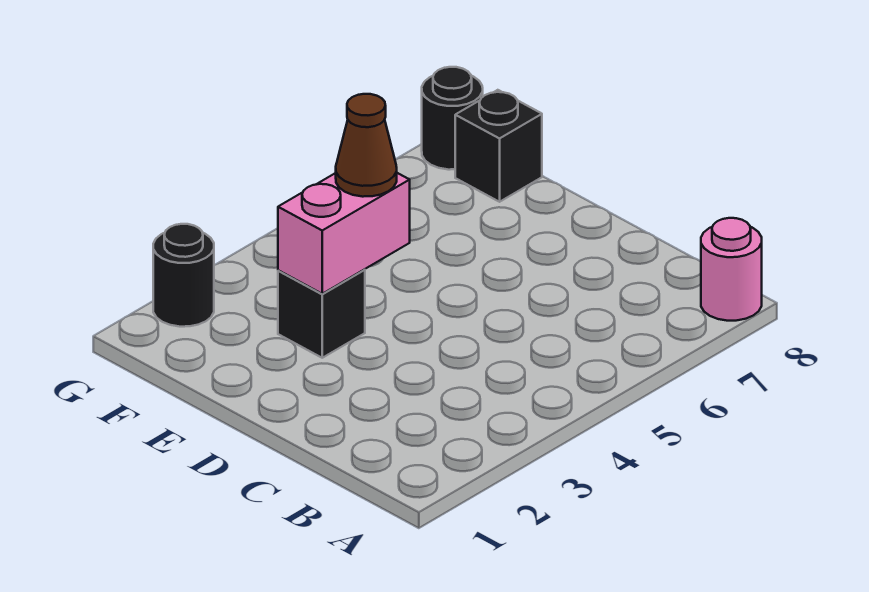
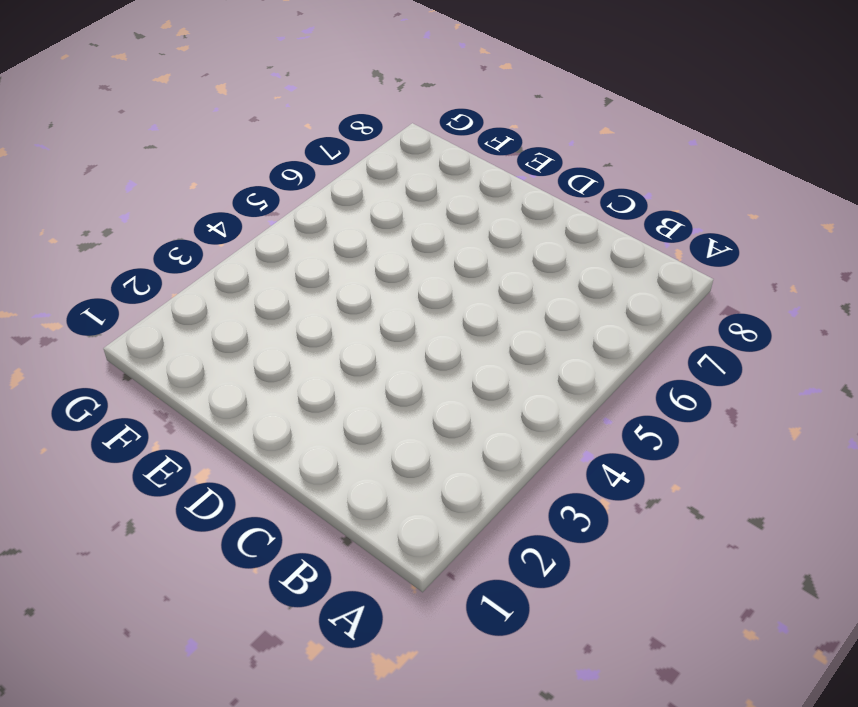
none -> pink round brick A8 level 1
none -> black brick E3 level 1

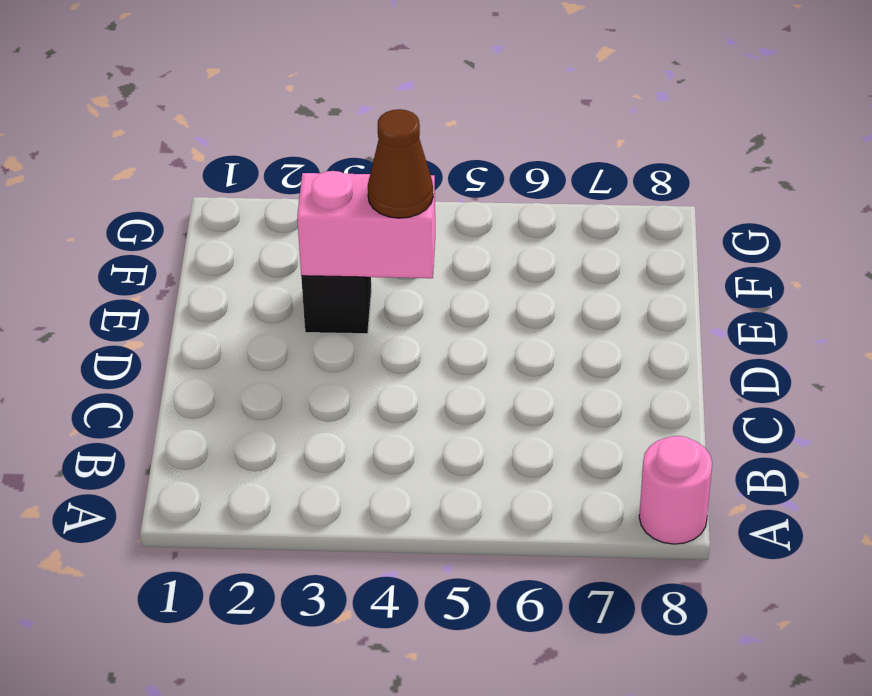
none -> black brick F8 level 1
none -> black round brick G2 level 1

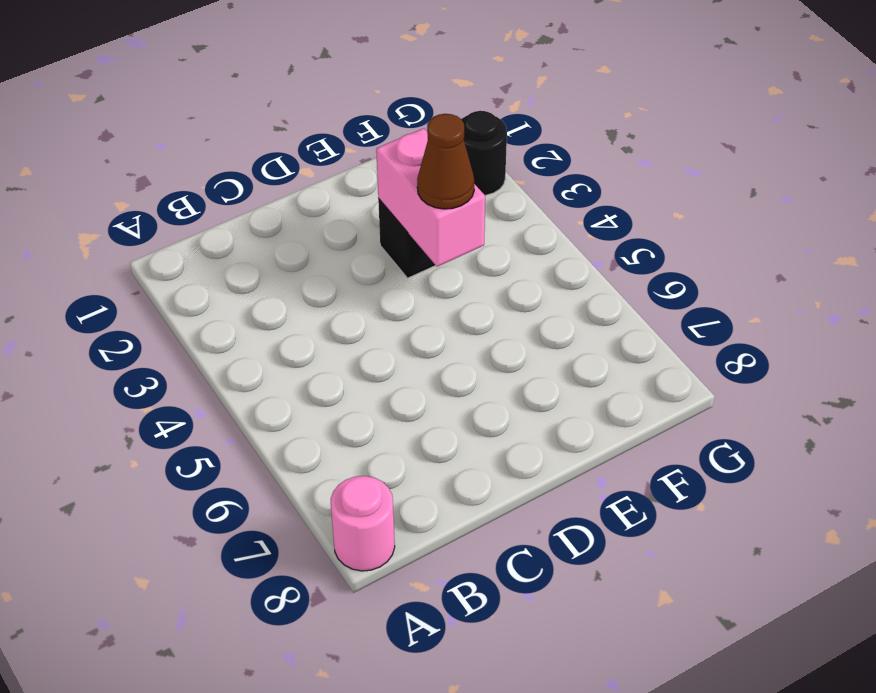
none -> black brick F8 level 1
none -> black round brick G8 level 1

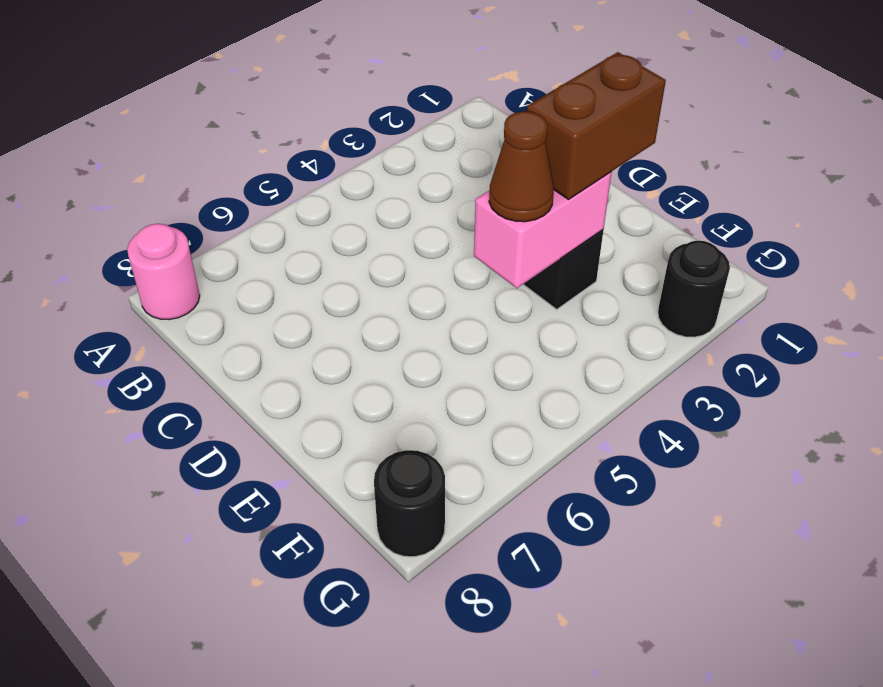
brown brick E2:E3 level 3 -> none
none -> black brick F8 level 1

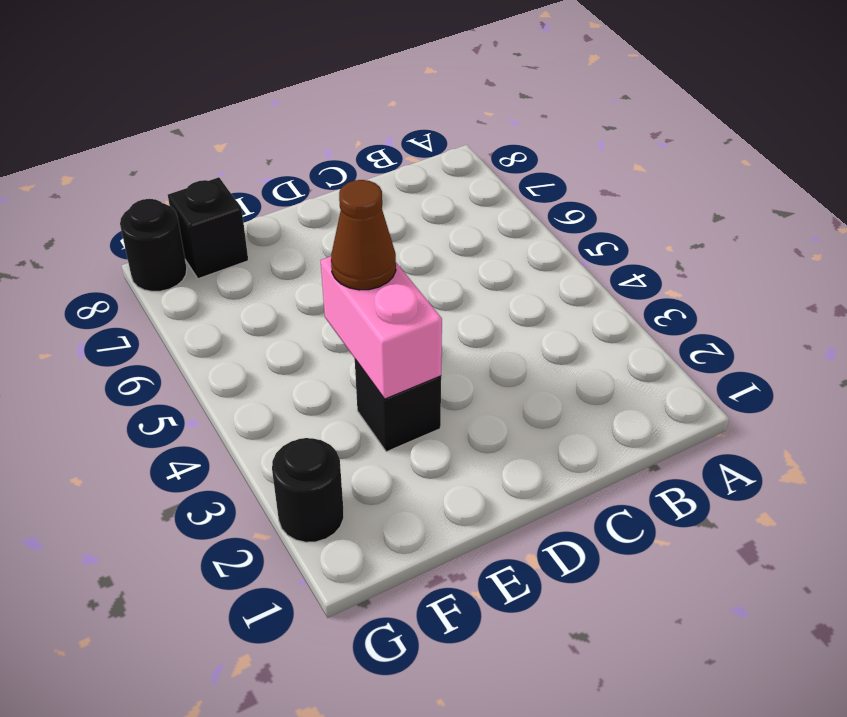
none -> pink round brick A8 level 1

